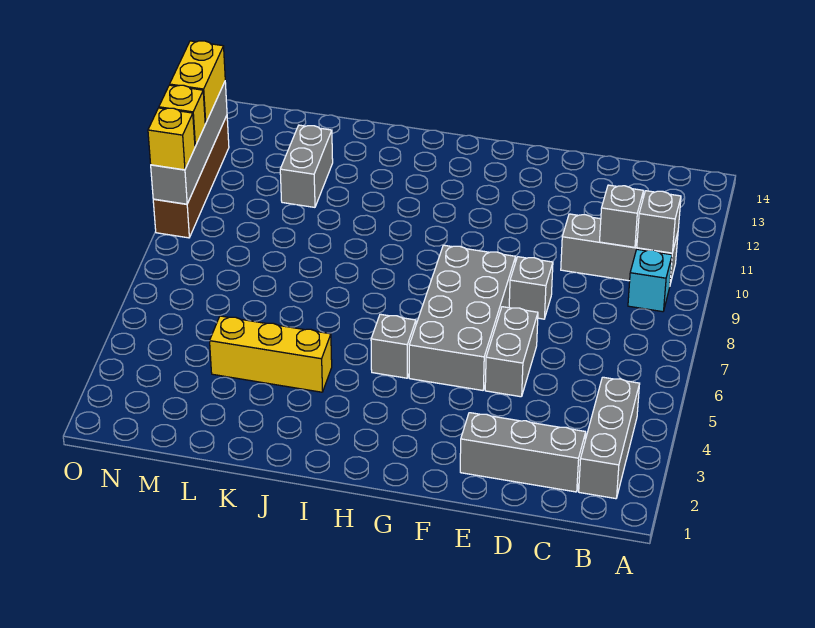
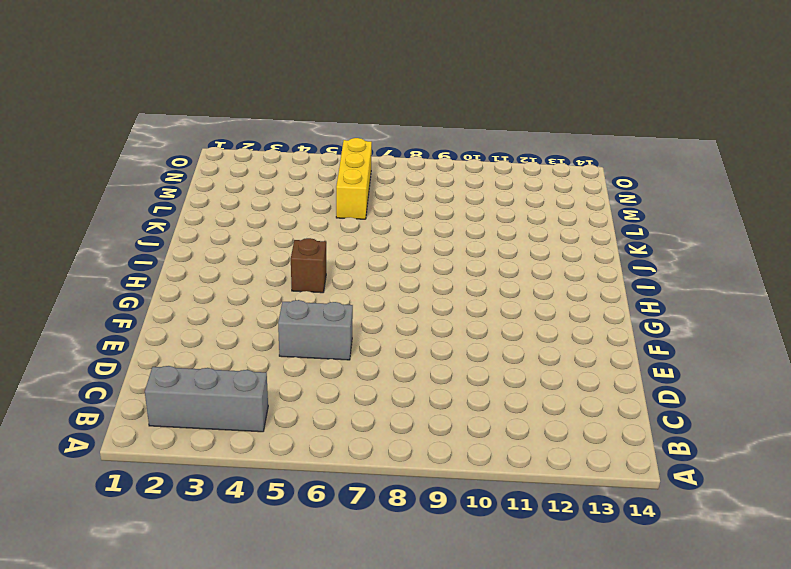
brown brick H5 level 1 -> grey brick H5 level 1
yellow brick L6:N6 level 1 -> yellow brick J4:L4 level 1
none -> cyan brick B9 level 1
none -> grey brick B10:D10 level 1
none -> grey brick C2:E2 level 1

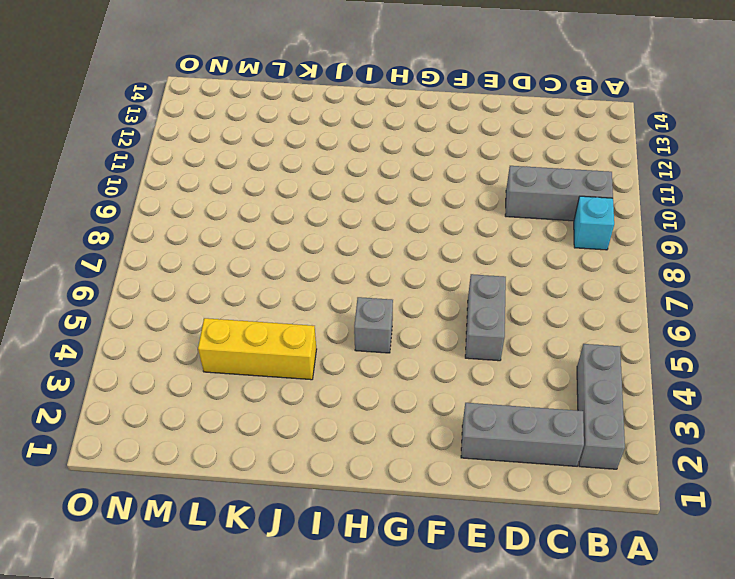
none -> grey brick E8 level 1
none -> grey brick F5:G8 level 1
none -> grey brick L11:L12 level 1

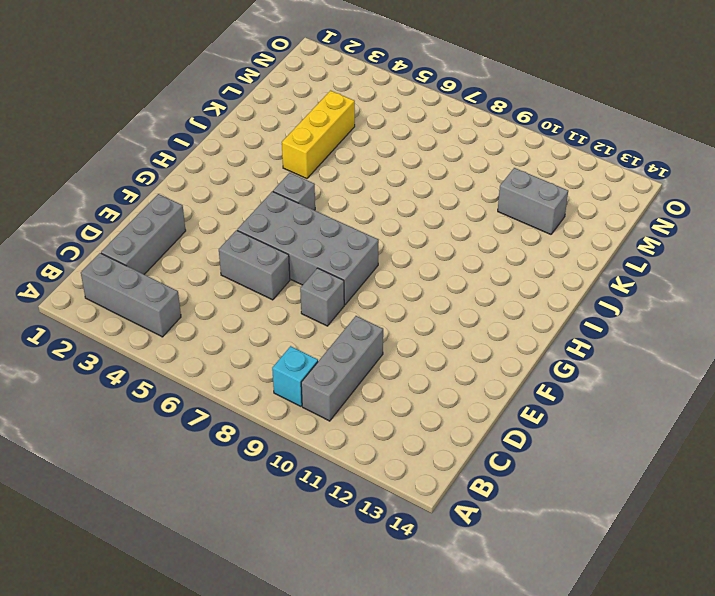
none -> brown brick O9:O12 level 1
none -> grey brick B10 level 2
none -> grey brick C10 level 2

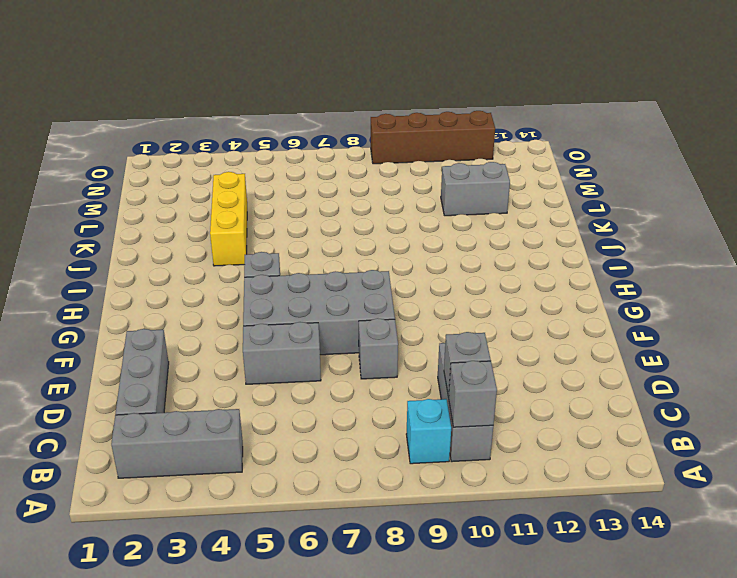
none -> grey brick O9:O12 level 2
none -> yellow brick O9 level 3
none -> yellow brick O10 level 3

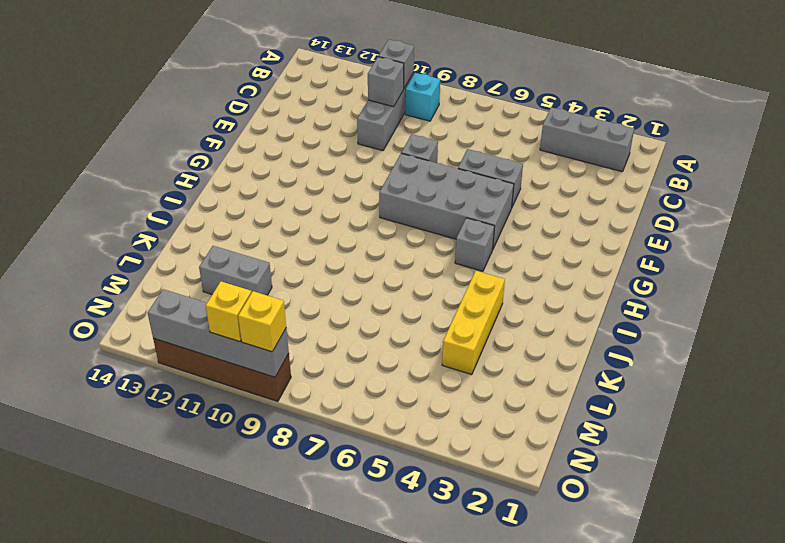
none -> grey brick C2:E2 level 1
none -> yellow brick O11:O12 level 3

